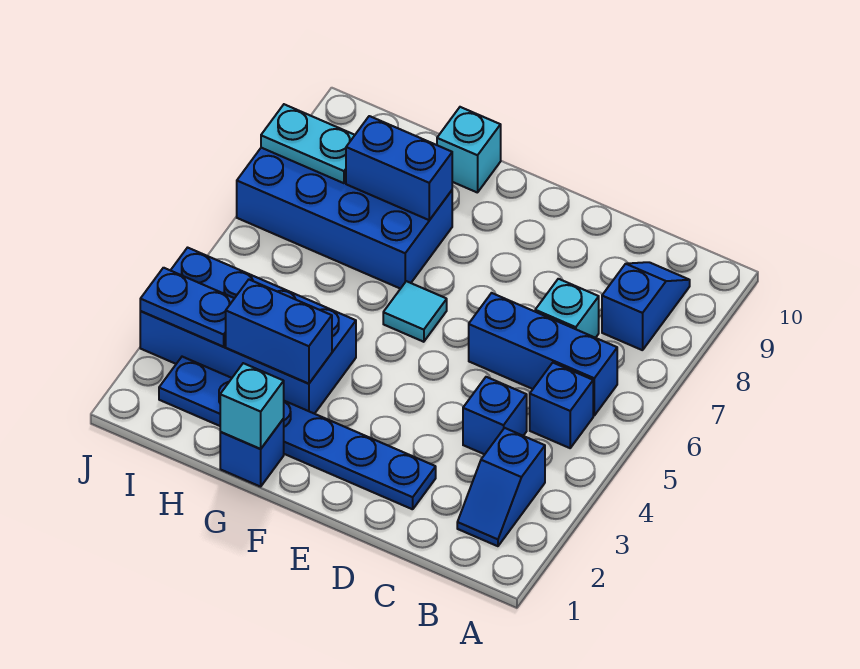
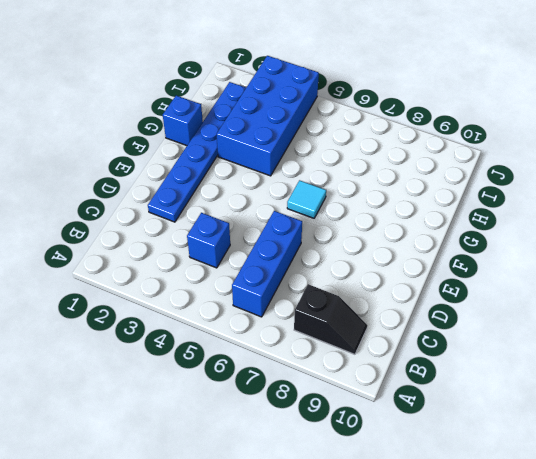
black slope B8:B9 level 1 top 8 -> blue slope B8:B9 level 1 top 8
none -> blue slope B2:B3 level 1 top 3
none -> blue brick B5 level 1
none -> cyan brick C7 level 1

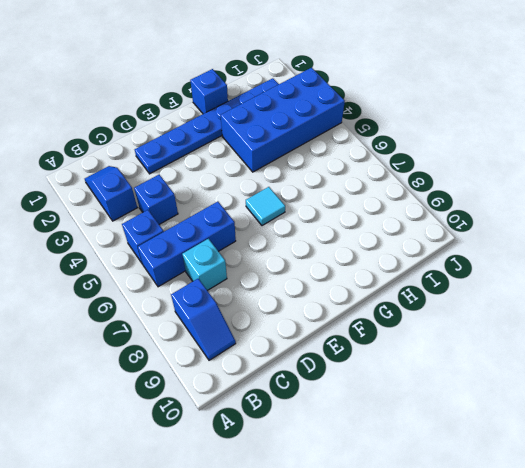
none -> blue brick G7:J8 level 1
none -> cyan brick G10 level 1
none -> cyan brick G1 level 2

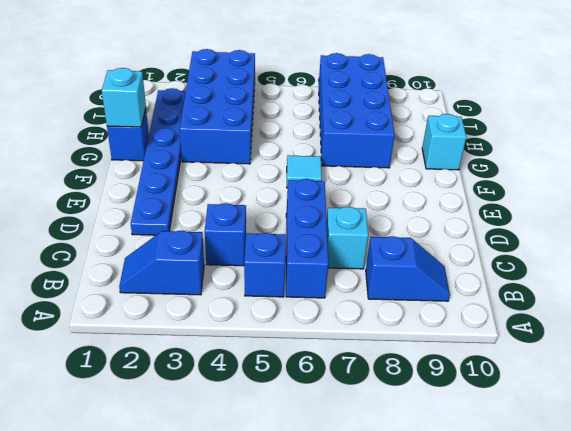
none -> blue brick G3:H3 level 2
none -> blue brick G8:H8 level 2
none -> blue plate I3:J3 level 2

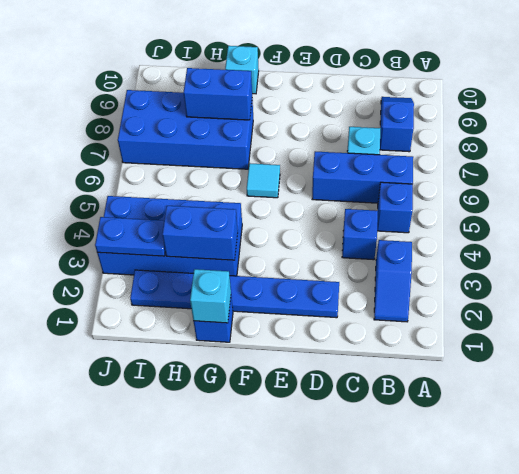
none -> cyan plate I8:J8 level 2

